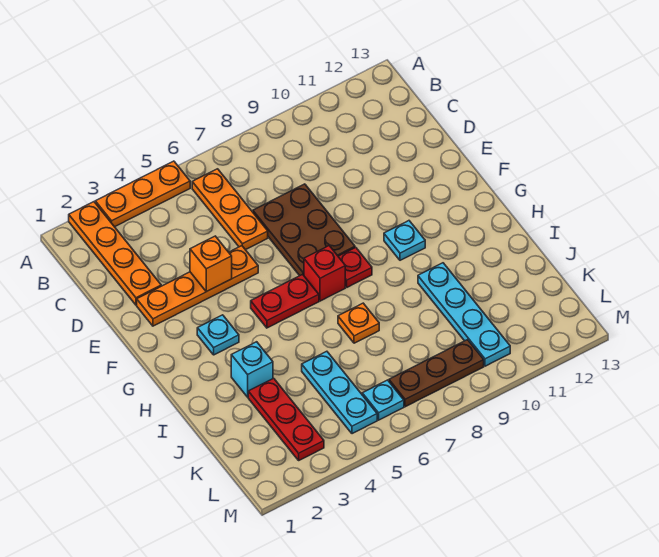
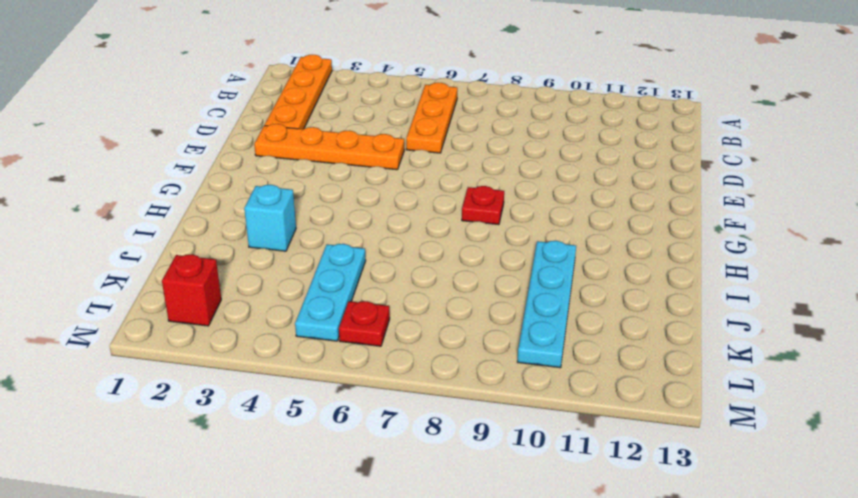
red brick L2 level 1 -> red brick G7 level 1
red plate L6 level 1 -> cyan plate L6 level 1
none -> orange plate A3:A5 level 1
none -> brown plate D7:F8 level 1
none -> cyan plate G3 level 1

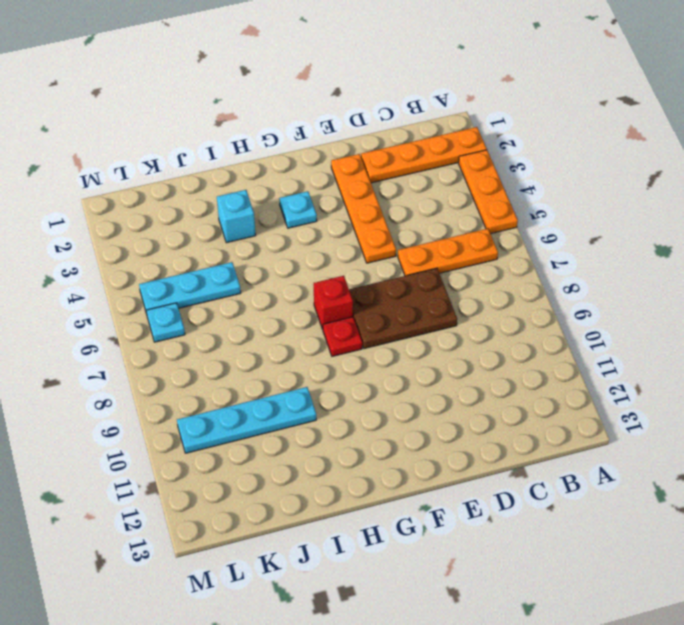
none -> red plate G5:G6 level 1
none -> cyan plate G10 level 1
none -> orange plate I7 level 1

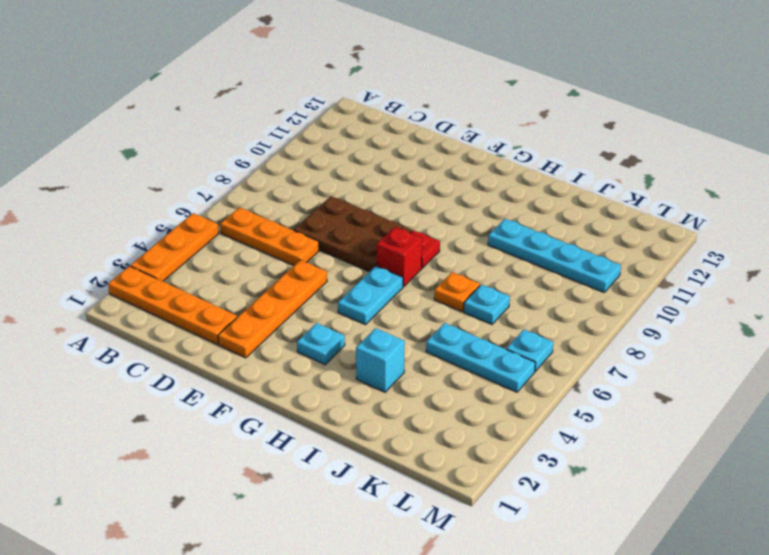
cyan plate G5:G6 level 1 -> red plate G5:G6 level 1
cyan plate J7 level 1 -> cyan plate G10 level 1
none -> red plate J3:L3 level 1
none -> brown plate L7:L9 level 1
none -> orange brick E4 level 2

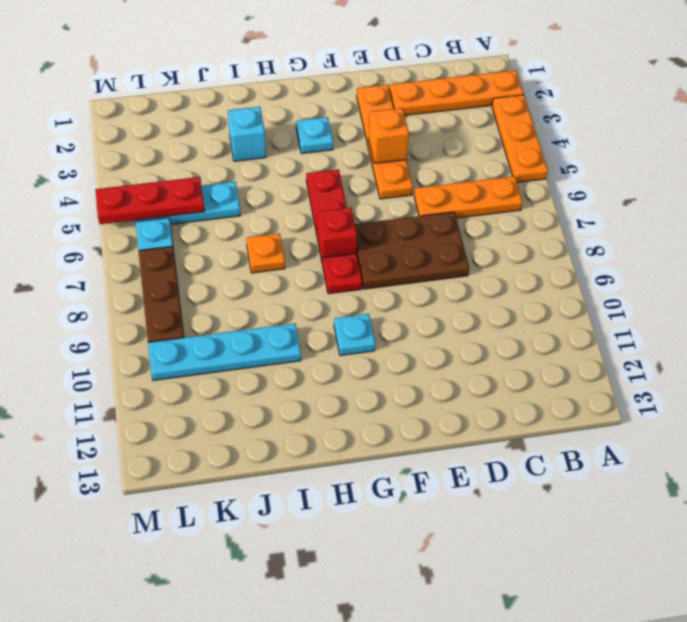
red plate K5:M5 level 2 -> red plate J3:L3 level 1

